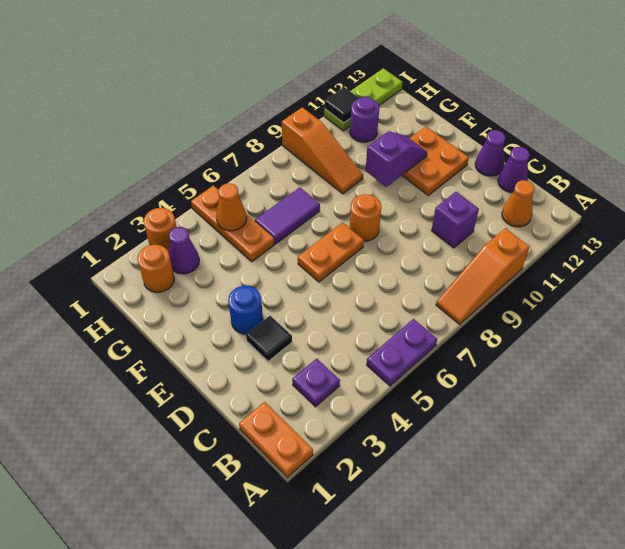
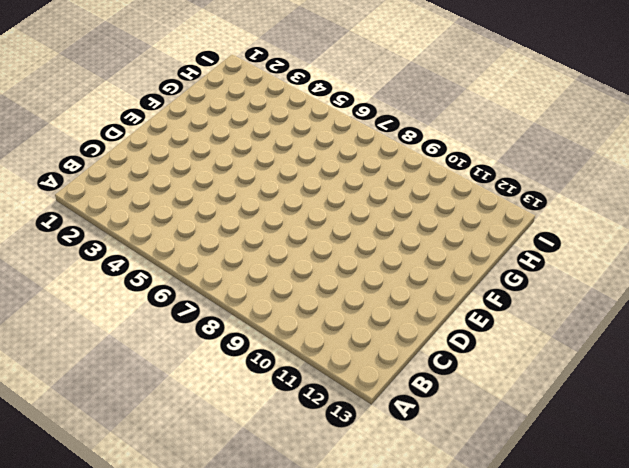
none -> orange plate A1:B1 level 1
none -> purple plate A5:A6 level 1
none -> orange slope A8:A10 level 1 top 10

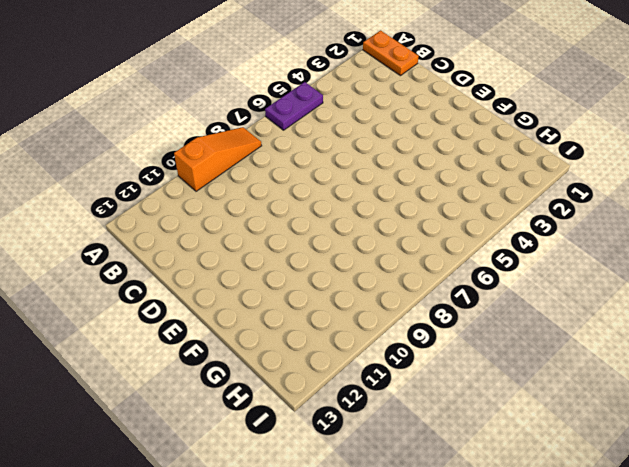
none -> purple plate B3 level 1
none -> orange cone B12 level 1
none -> purple brick C10 level 1

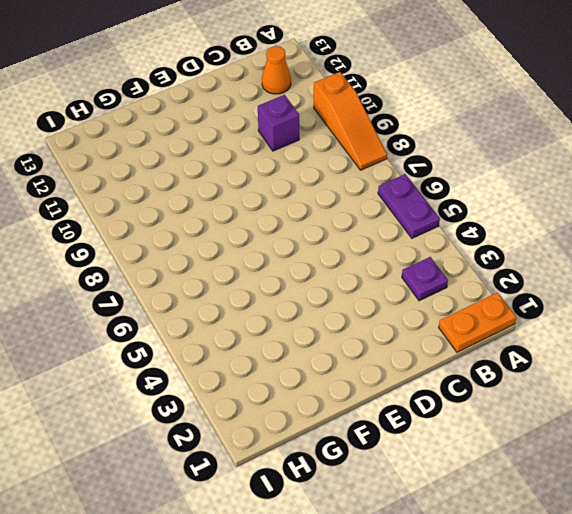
none -> purple cone C13 level 1
none -> black tile D3 level 1
none -> purple cone D13 level 1

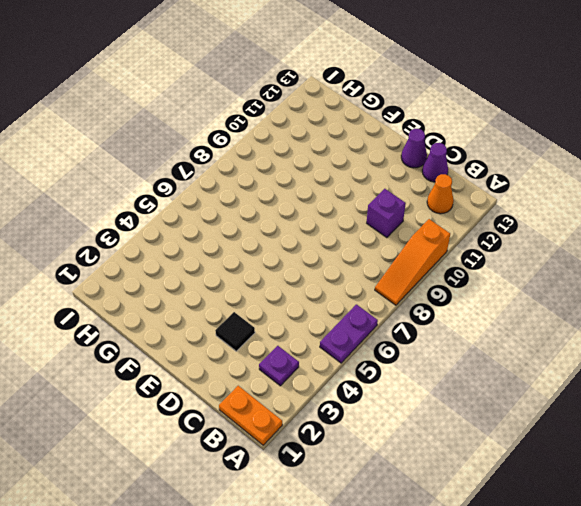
none -> blue round brick E3 level 1
none -> orange plate E6:E7 level 1
none -> orange round brick E8 level 1

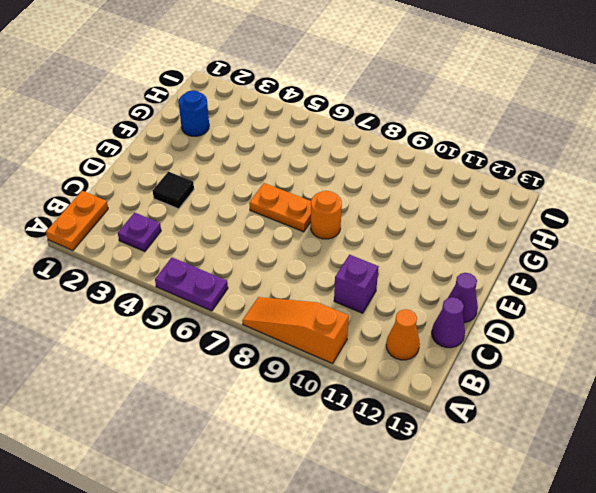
blue round brick G2 level 1 -> blue round brick E3 level 1
none -> orange plate E11:F12 level 1
none -> orange plate G5:I5 level 1
none -> purple tile G6:G7 level 1

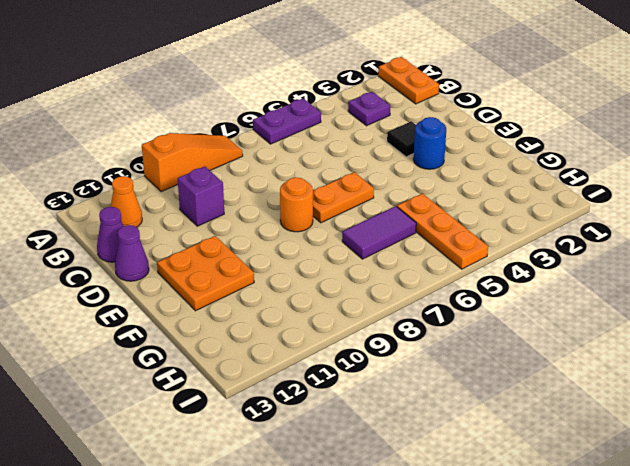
none -> orange slope G9:I9 level 1 top I
none -> orange round brick H2 level 1
none -> purple cone H3 level 1

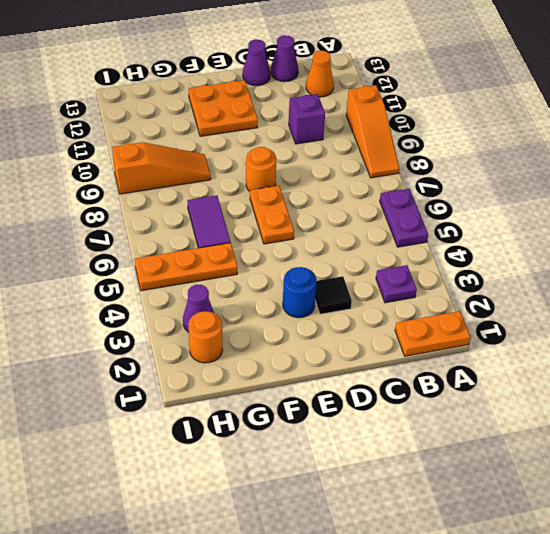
none -> purple round brick H11 level 1
none -> orange round brick I3 level 1
none -> lime plate I11:I13 level 1

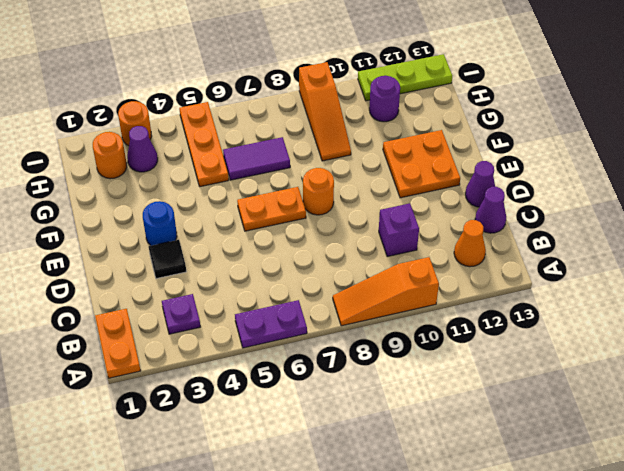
none -> purple slope F10:F11 level 2 top 10
none -> orange cone H5 level 2
none -> black tile I11 level 2

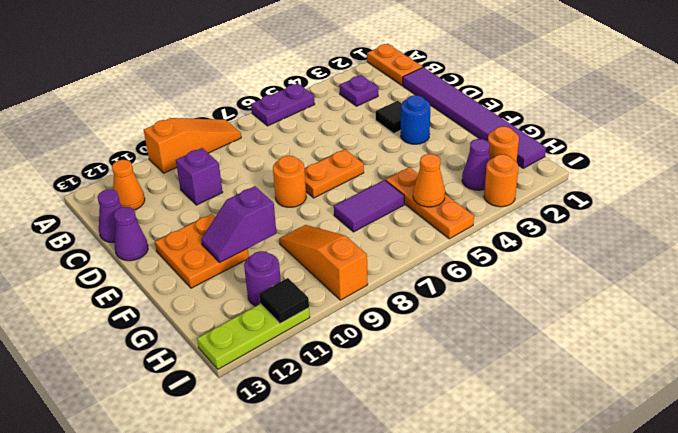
purple tile C1:H1 level 1 -> none

